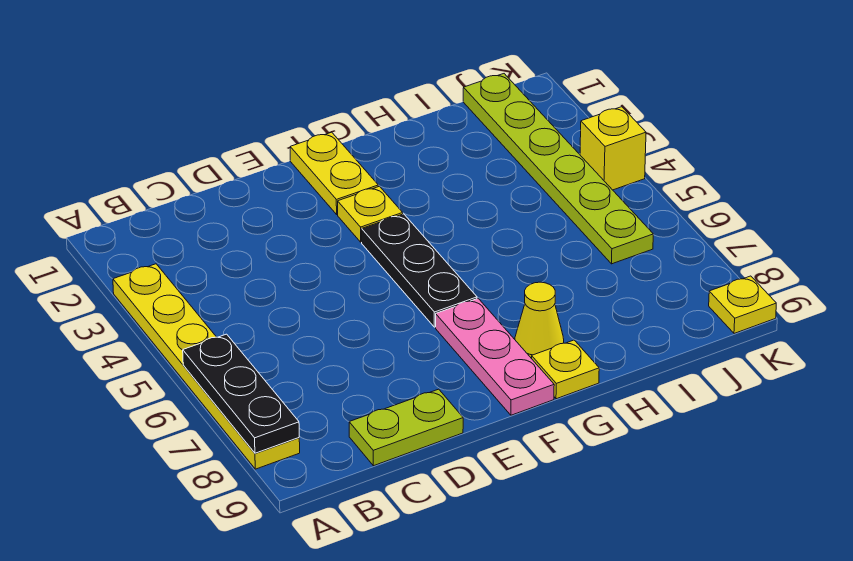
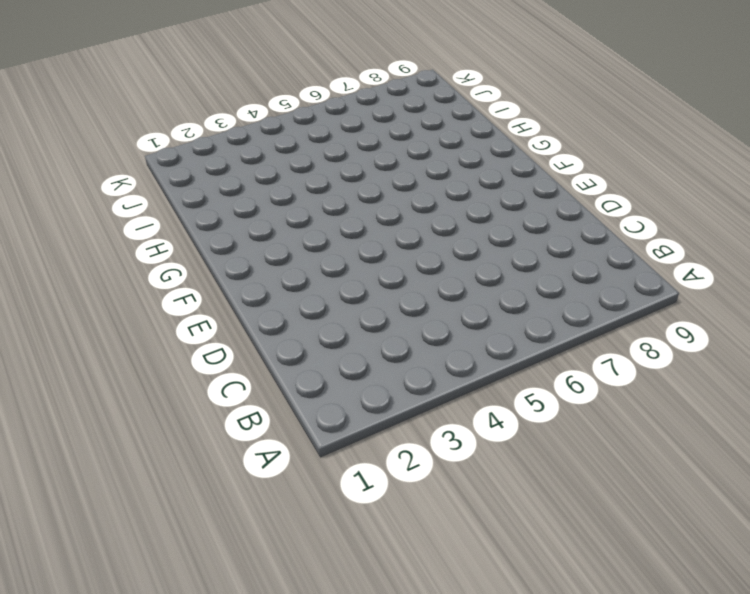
none -> yellow plate A3:A8 level 1
none -> lime plate C9:D9 level 1
none -> yellow plate F1:F2 level 1

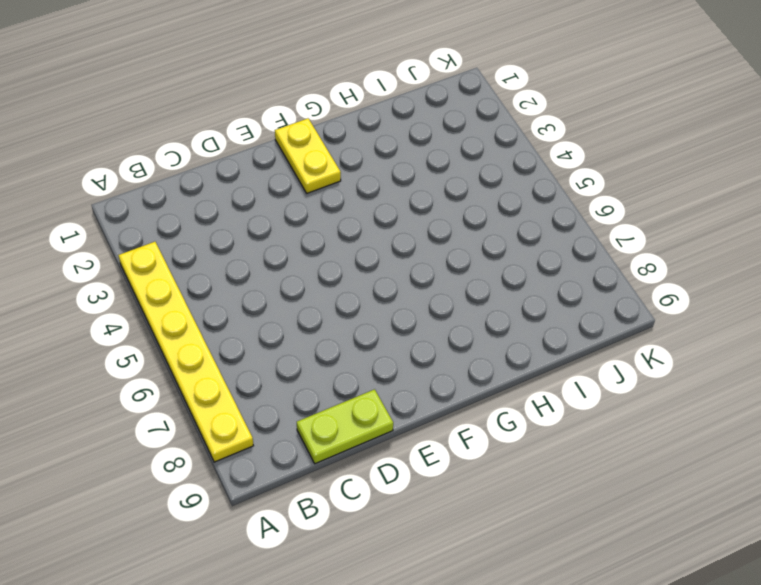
none -> yellow plate F3 level 1
none -> black plate F4:F6 level 1
none -> pink plate F7:F9 level 1

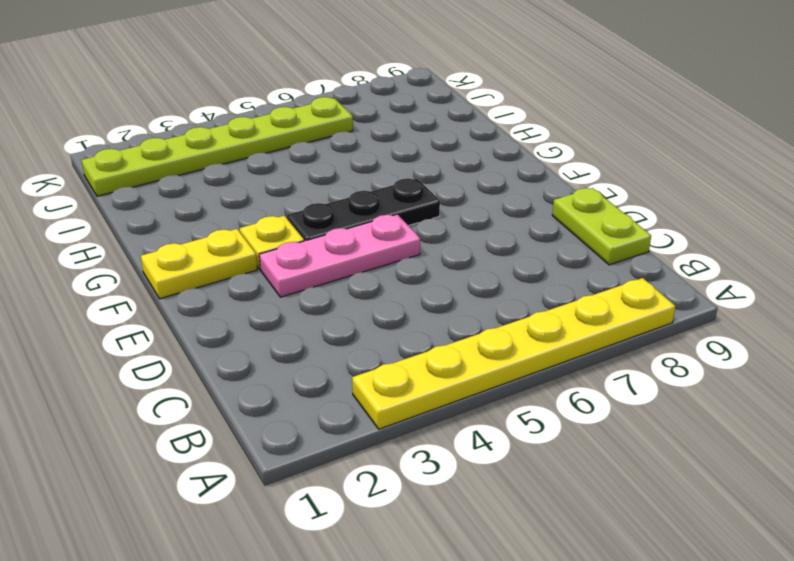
pink plate E3:E5 level 1 -> pink plate F7:F9 level 1
none -> yellow cone G8 level 1
none -> yellow plate G9 level 1
none -> yellow brick K4 level 1

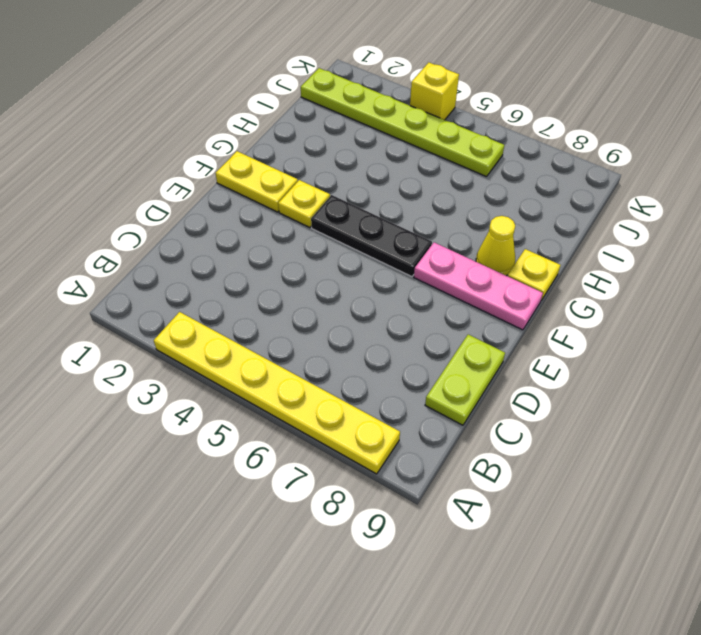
none -> yellow plate K9 level 1
none -> black plate A6:A8 level 2

